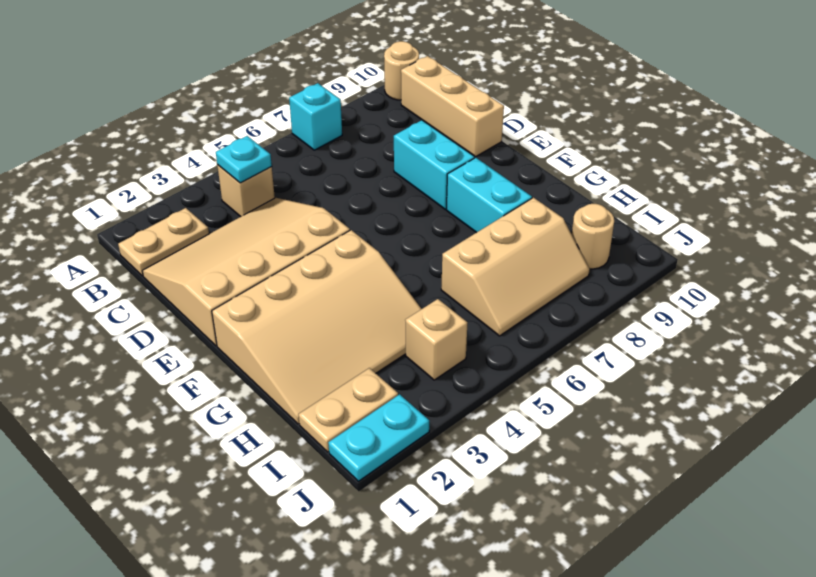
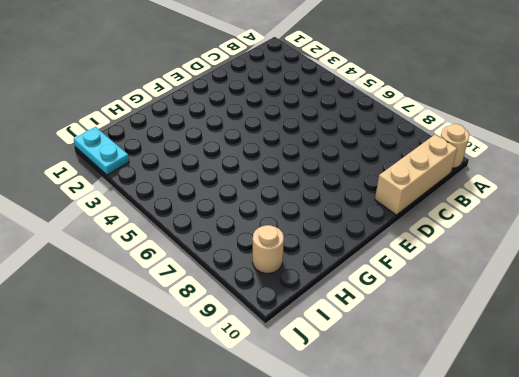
none -> cyan brick A7 level 1
none -> tan plate B1:B2 level 1
none -> tan brick B4 level 1

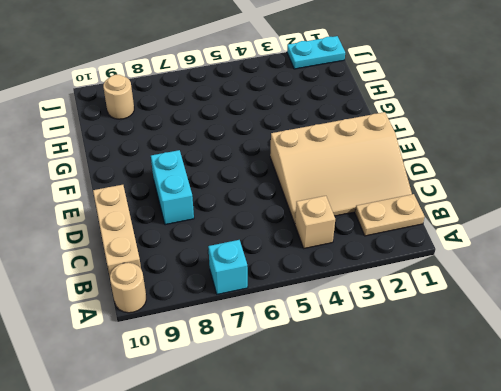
none -> tan slope F1:H4 level 1 top F
none -> cyan brick F8:G8 level 1
none -> tan slope H6:I8 level 1 top H

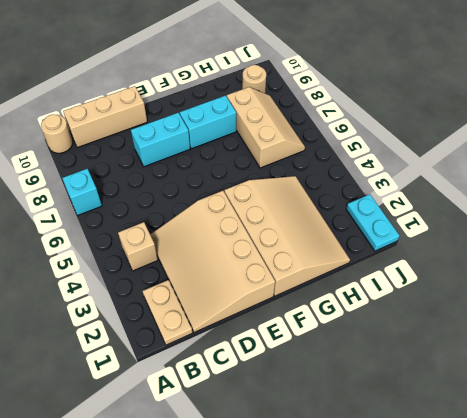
none -> tan plate I1:I2 level 1
none -> tan brick I4 level 1
none -> cyan plate B4 level 2

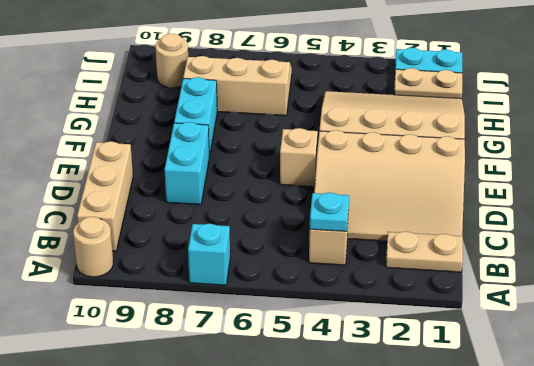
tan brick E5 level 1 -> tan brick I4 level 1

